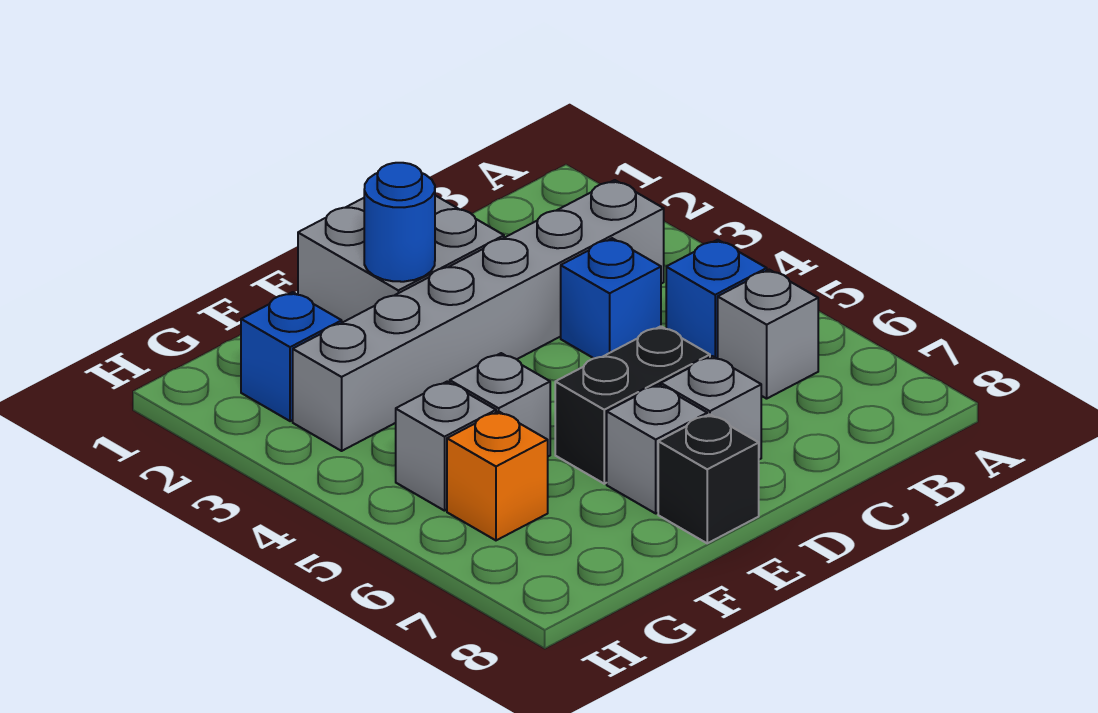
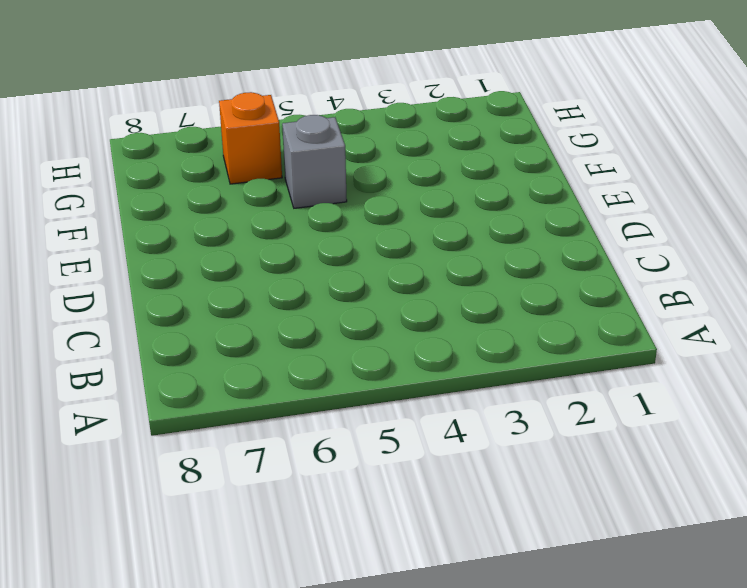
none -> grey brick B3:G3 level 1
none -> blue brick B5 level 1
none -> grey brick B6 level 1

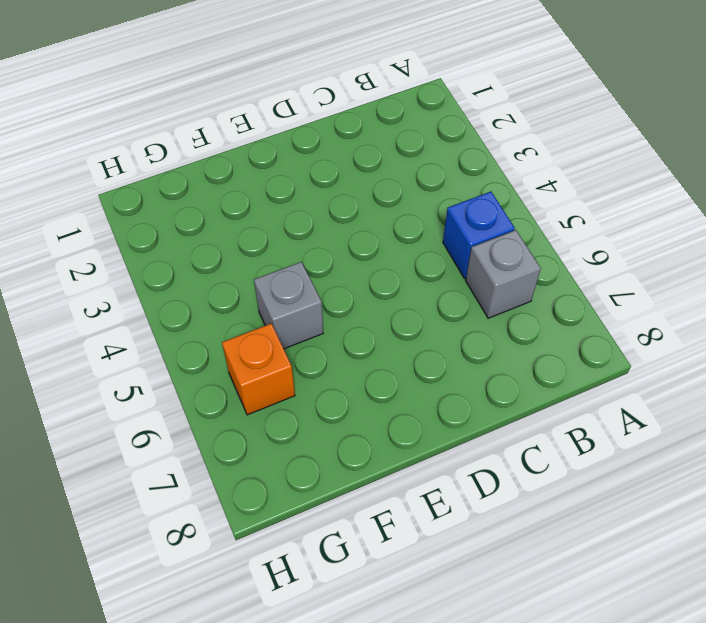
none -> grey brick B3:G3 level 1
none -> blue brick C4 level 1
none -> grey brick D1:E2 level 1

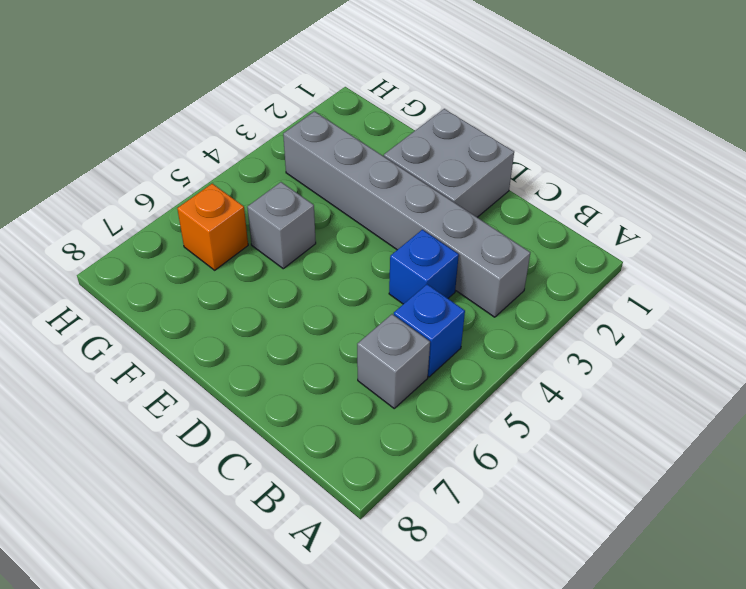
none -> black brick D6:E6 level 1
none -> grey brick D7 level 1
none -> grey brick E7 level 1

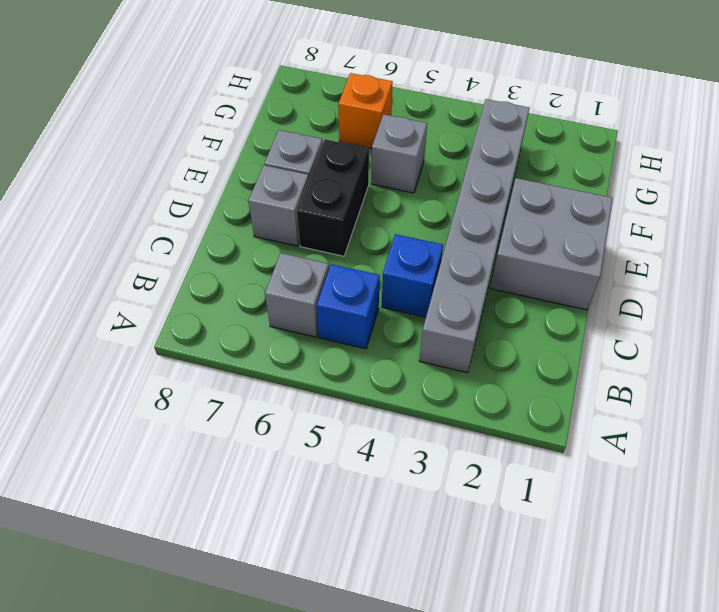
none -> black brick E8 level 1
none -> blue brick G2 level 1
none -> grey brick G5 level 1

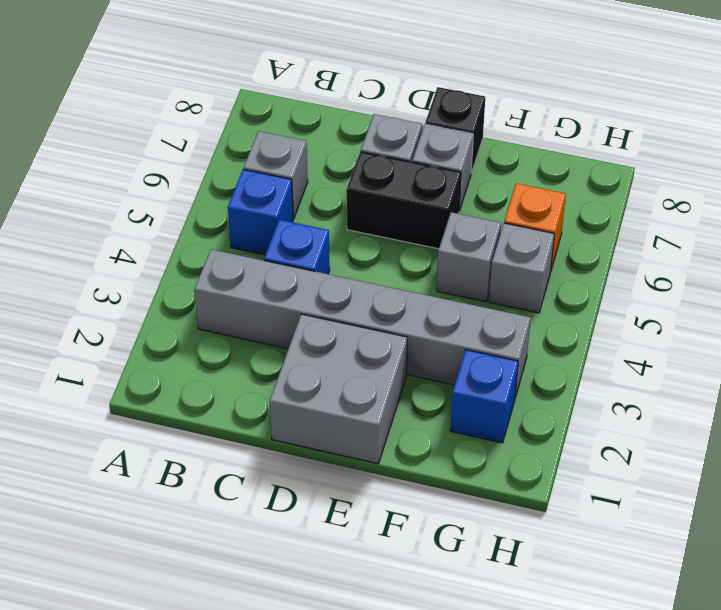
none -> blue round brick E2 level 2

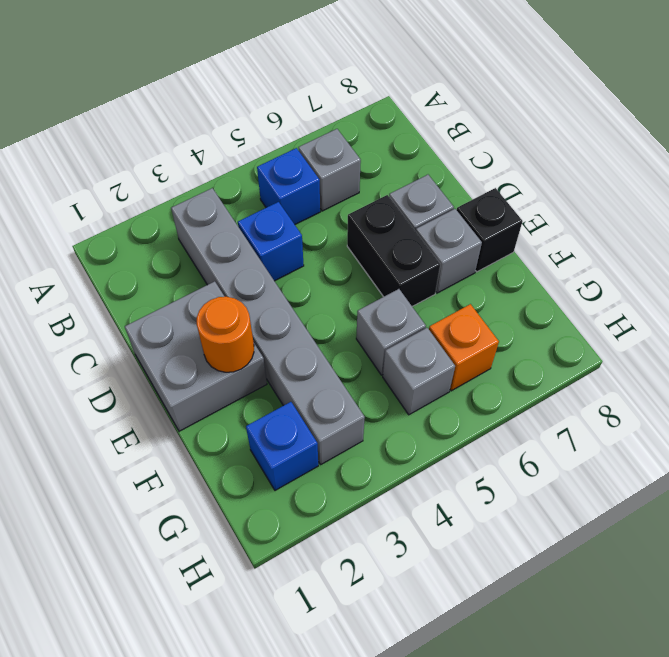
orange round brick E2 level 2 -> blue round brick E2 level 2

